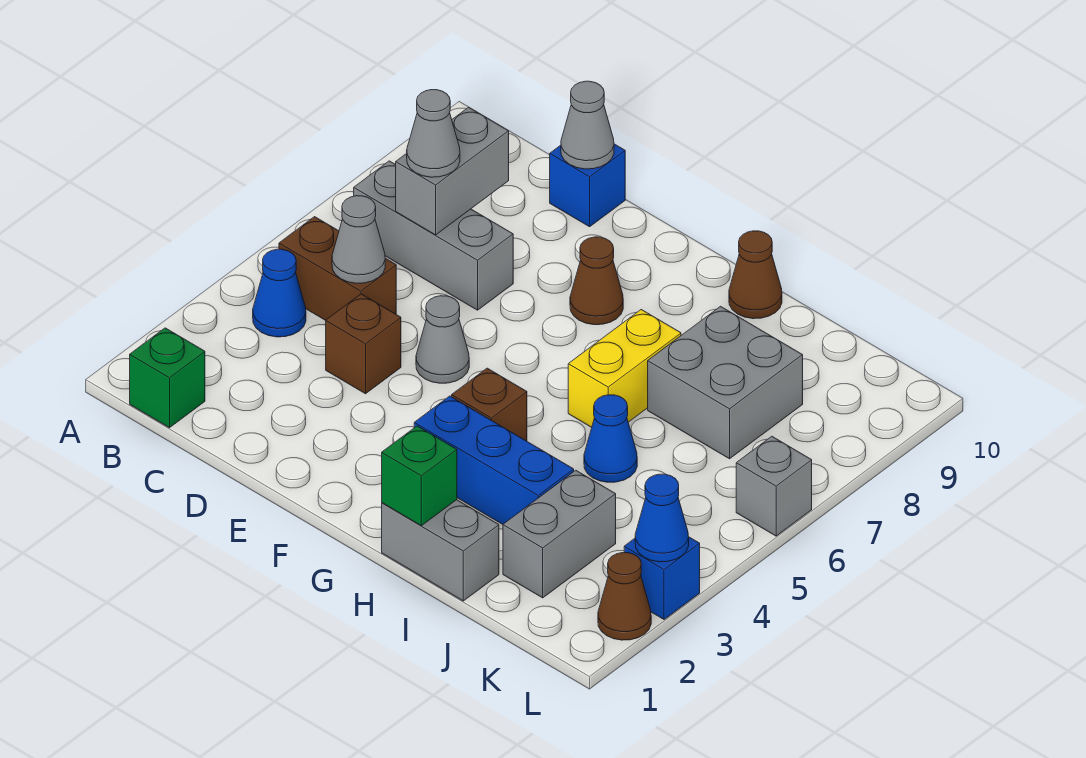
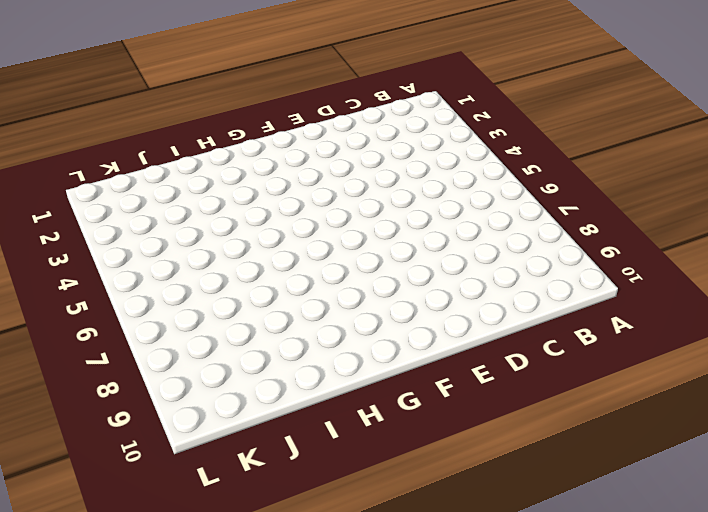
none -> green brick B1 level 1
none -> blue cone B4 level 1
none -> brown brick B5:C5 level 1

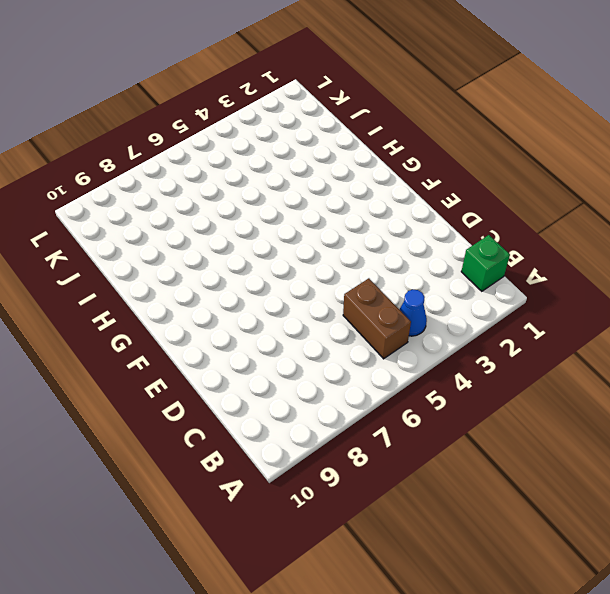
none -> grey brick B7:D7 level 1
none -> brown brick D4 level 1
none -> blue brick D10 level 1

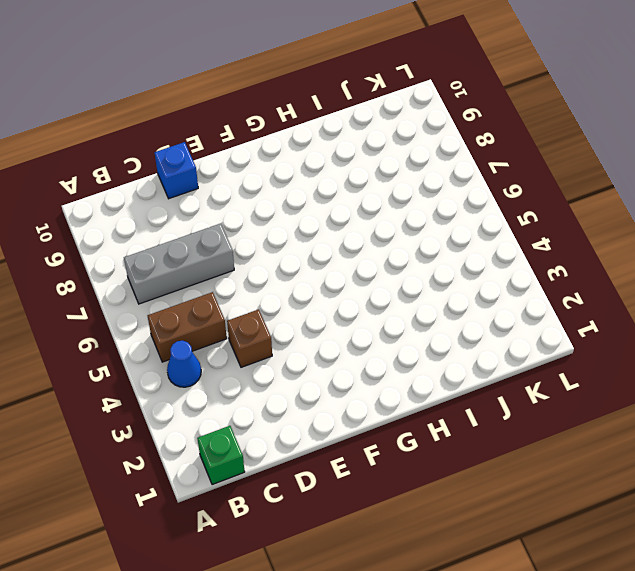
none -> grey cone E5 level 1
none -> brown cone F8 level 1
none -> blue brick G3:I3 level 1

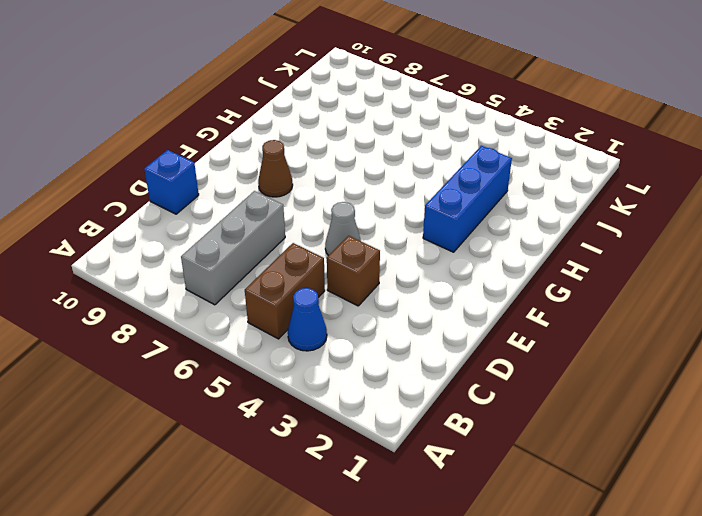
none -> green brick B1 level 1
none -> brown brick G4 level 1
none -> grey brick H1:I1 level 1

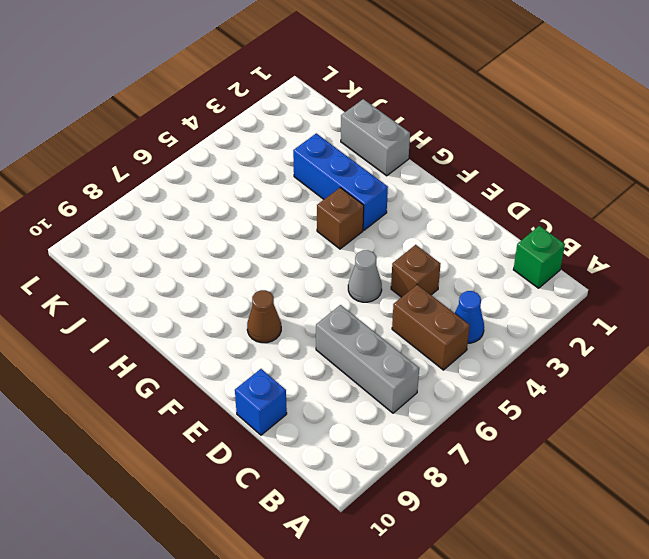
none -> yellow brick H6:H7 level 1
none -> brown cone H10 level 1
none -> blue cone I5 level 1

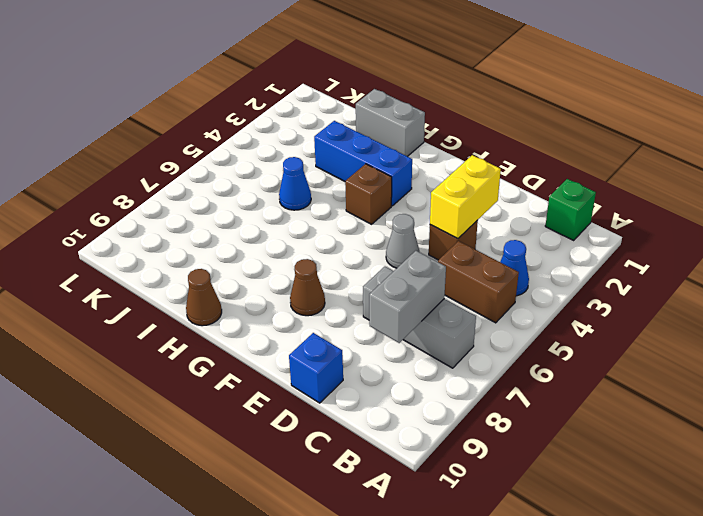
yellow brick D3:D4 level 2 -> yellow brick H6:H7 level 1
none -> grey brick I7:J8 level 1
none -> grey brick J2:J3 level 1
none -> brown cone L2 level 1

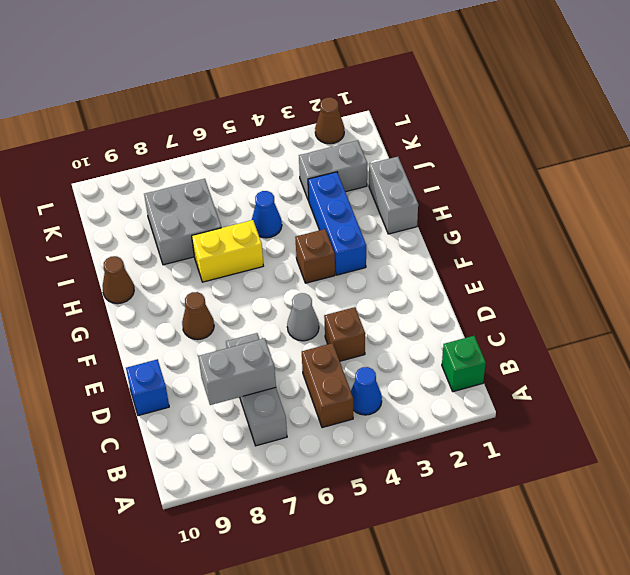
none -> blue brick L3 level 1
none -> grey brick L6 level 1
none -> grey cone C5 level 2

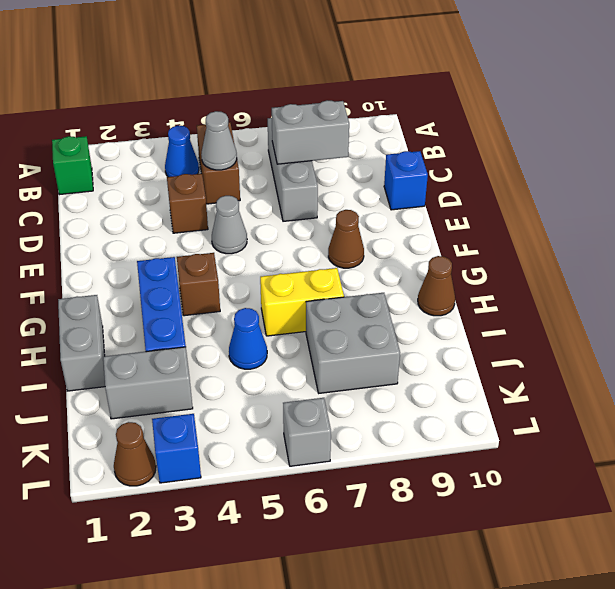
none -> grey cone D10 level 2
none -> green brick H1 level 2
none -> blue cone L3 level 2

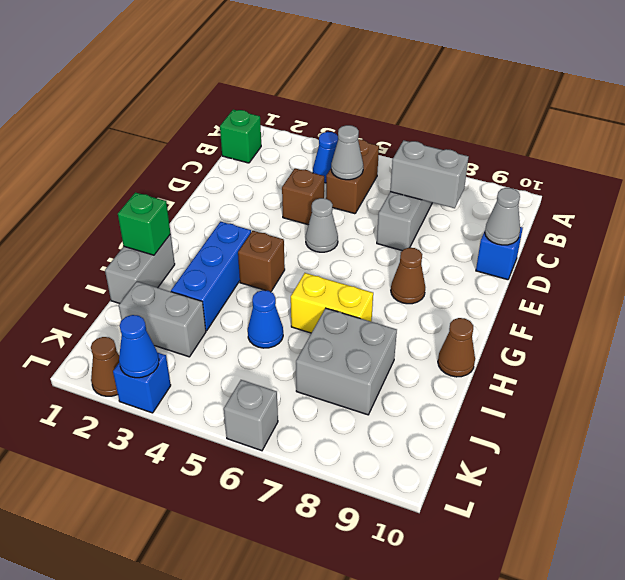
none -> grey cone C7 level 3

